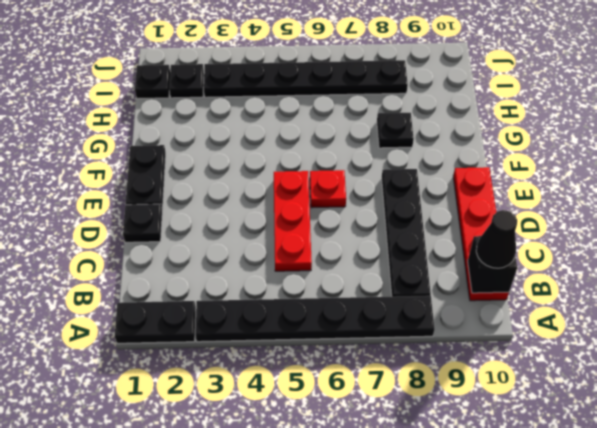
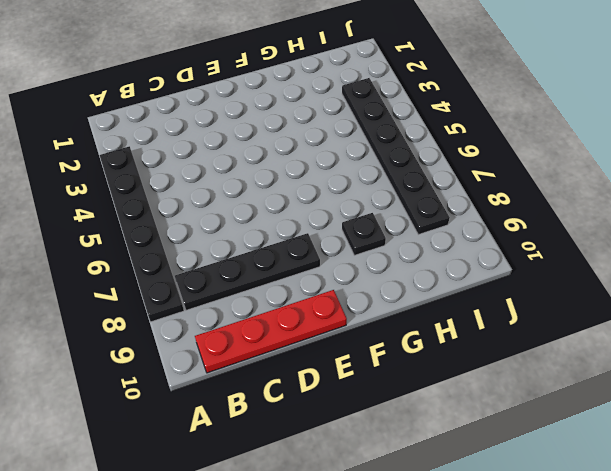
none -> black plate A1:A2 level 1
none -> red plate C5:E5 level 1
none -> black plate D1 level 1

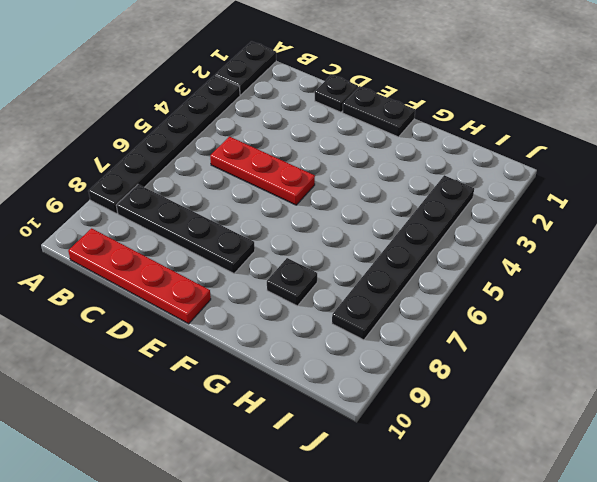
none -> red plate E6 level 1
none -> black plate I1 level 1
none -> black plate I2 level 1

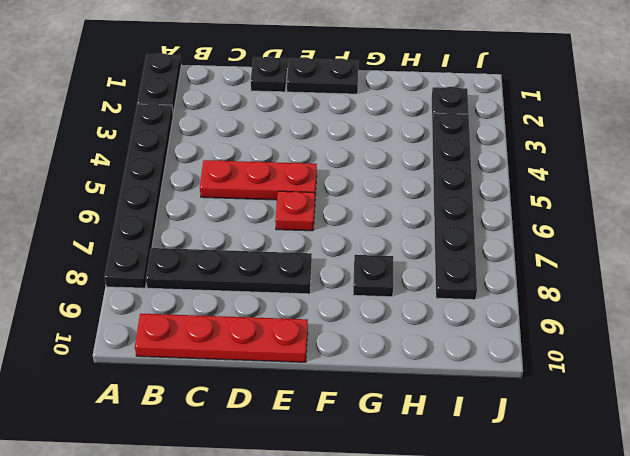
none -> black plate I1 level 1
none -> black brick B10 level 2
none -> black cone B10 level 3

